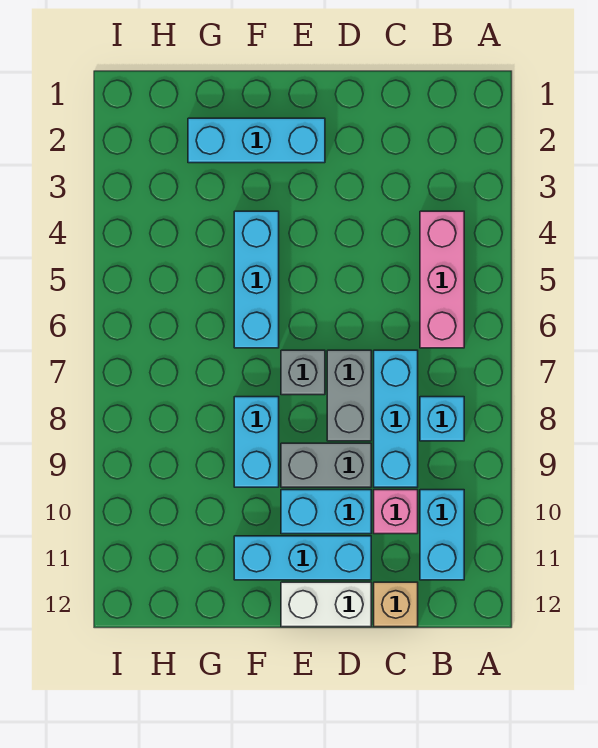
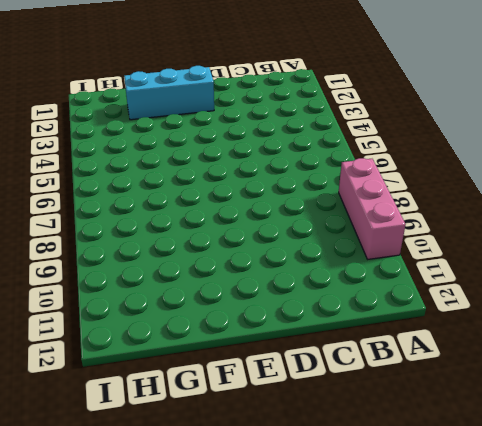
pink brick A8:A10 level 1 -> pink brick B4:B6 level 1
none -> cyan brick B8 level 1
none -> cyan brick B10:B11 level 1
none -> cyan brick C7:C9 level 1

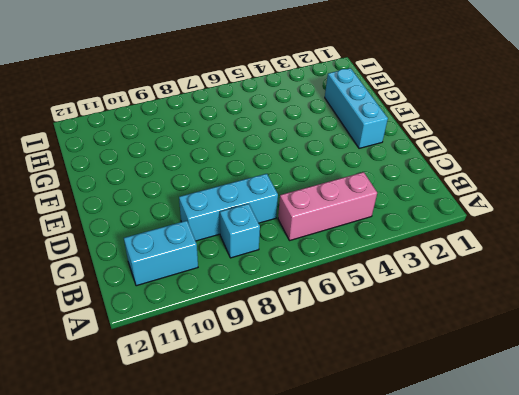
none -> pink brick C10 level 1
none -> tan brick C12 level 1
none -> grey brick D7:D8 level 1

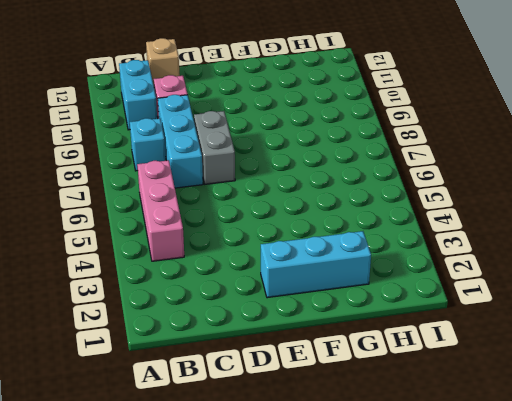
none -> grey brick D9:E9 level 1
none -> cyan brick D10:E10 level 1
none -> cyan brick D11:F11 level 1

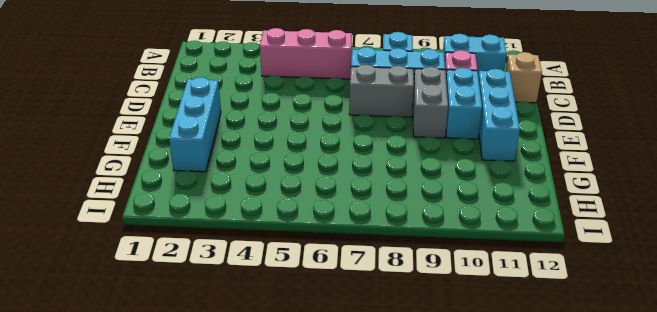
none -> white brick D12:E12 level 1
none -> grey brick E7 level 1
none -> cyan brick F4:F6 level 1

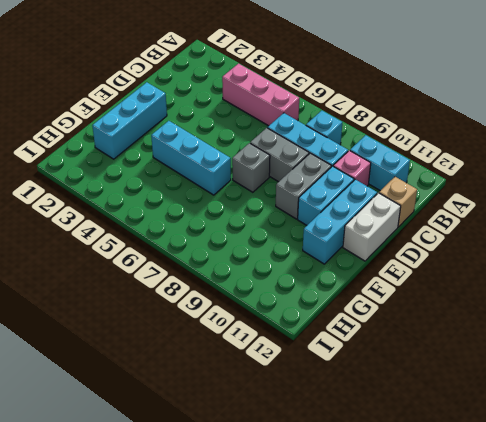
none -> cyan brick F8:F9 level 1

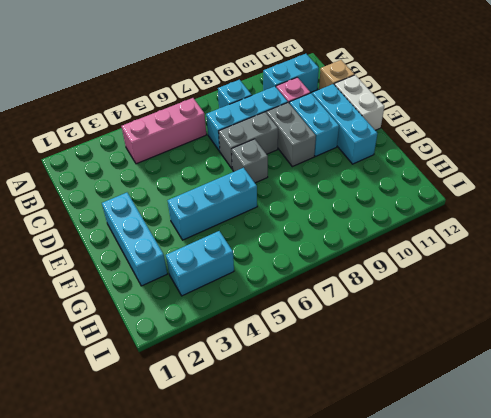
cyan brick H3:H4 level 1 -> cyan brick F8:F9 level 1

